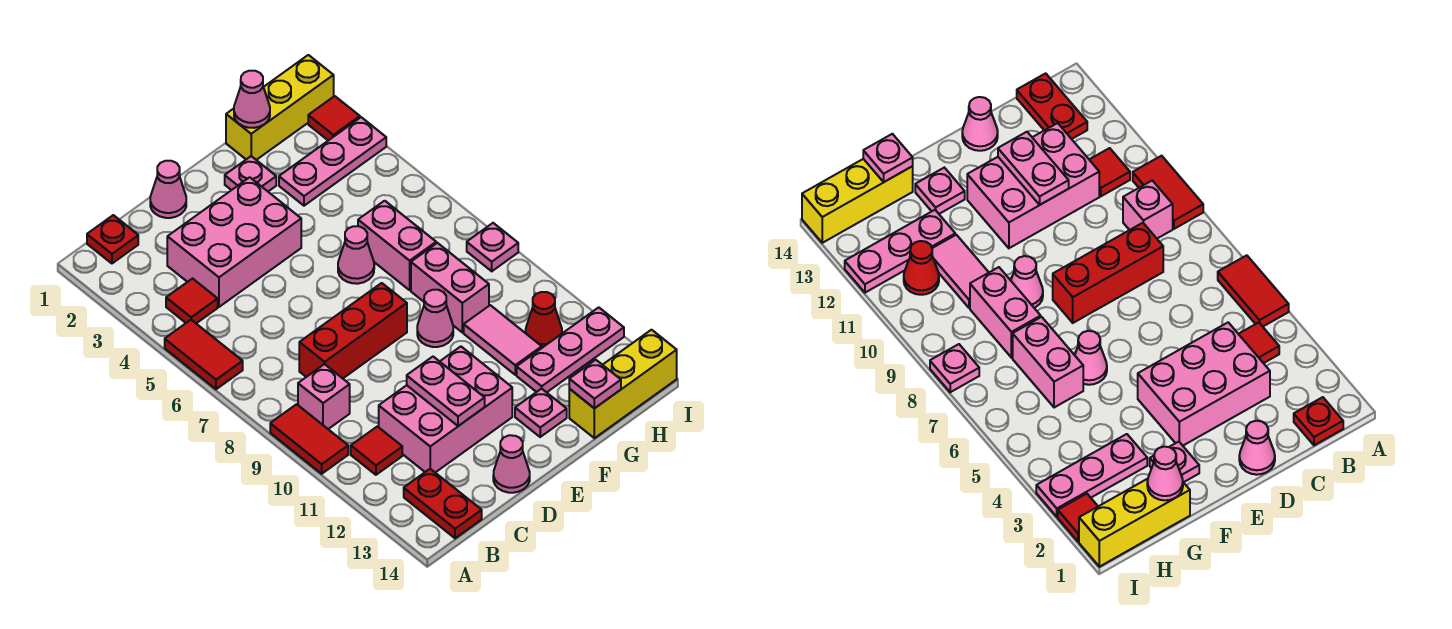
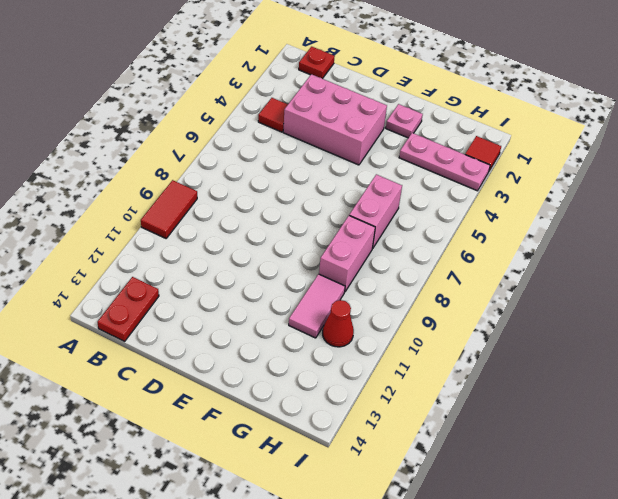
none -> red tile A5:A6 level 1
none -> pink brick B9 level 1
none -> red tile B11 level 1

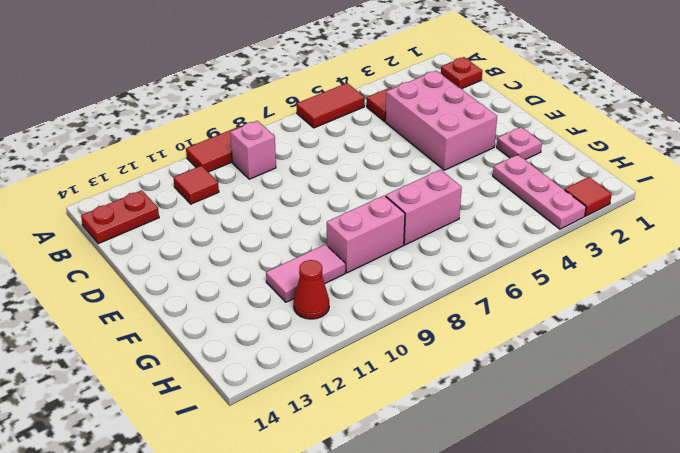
none -> red brick C8:E8 level 1
none -> pink brick C11:E12 level 1
none -> pink cone D1 level 1

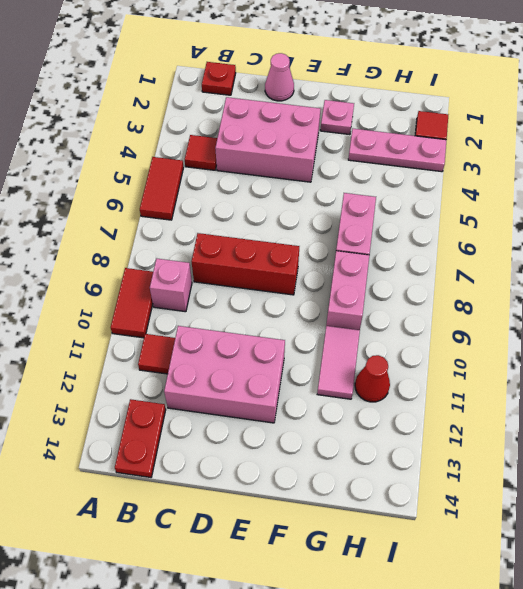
none -> pink cone D14 level 1
none -> pink cone F6 level 1
none -> pink cone F9 level 1

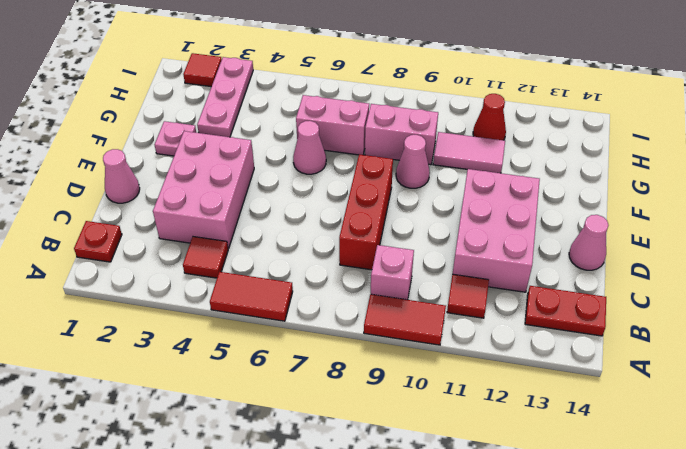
none -> pink plate F13 level 1
none -> yellow brick G1:I1 level 1
none -> pink plate G12:I12 level 1

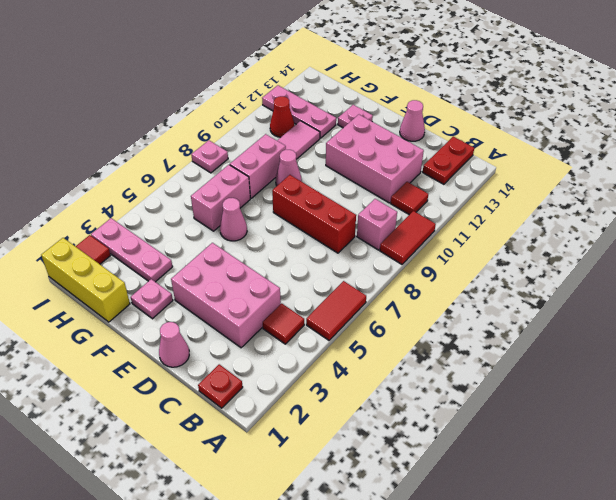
none -> yellow brick G14:I14 level 1
none -> pink plate D11:D12 level 2
none -> pink cone G1 level 2

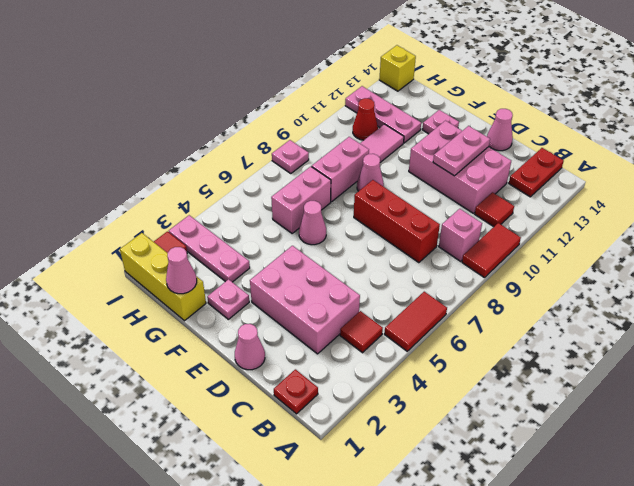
yellow brick I14 level 1 -> yellow brick G14:I14 level 1
none -> pink plate G14 level 2

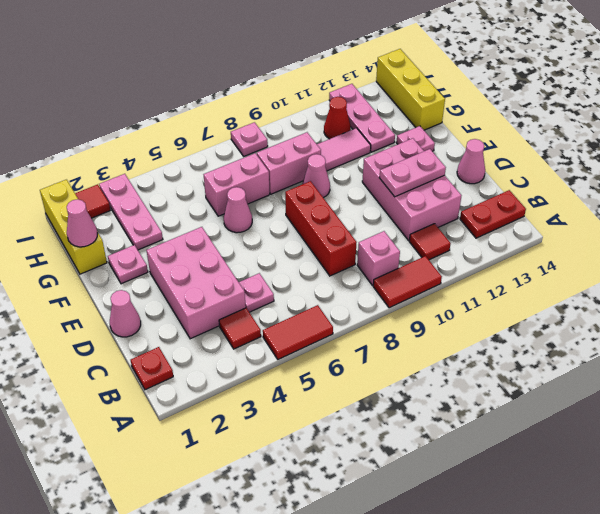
pink plate C5 level 1 -> pink plate G14 level 2

